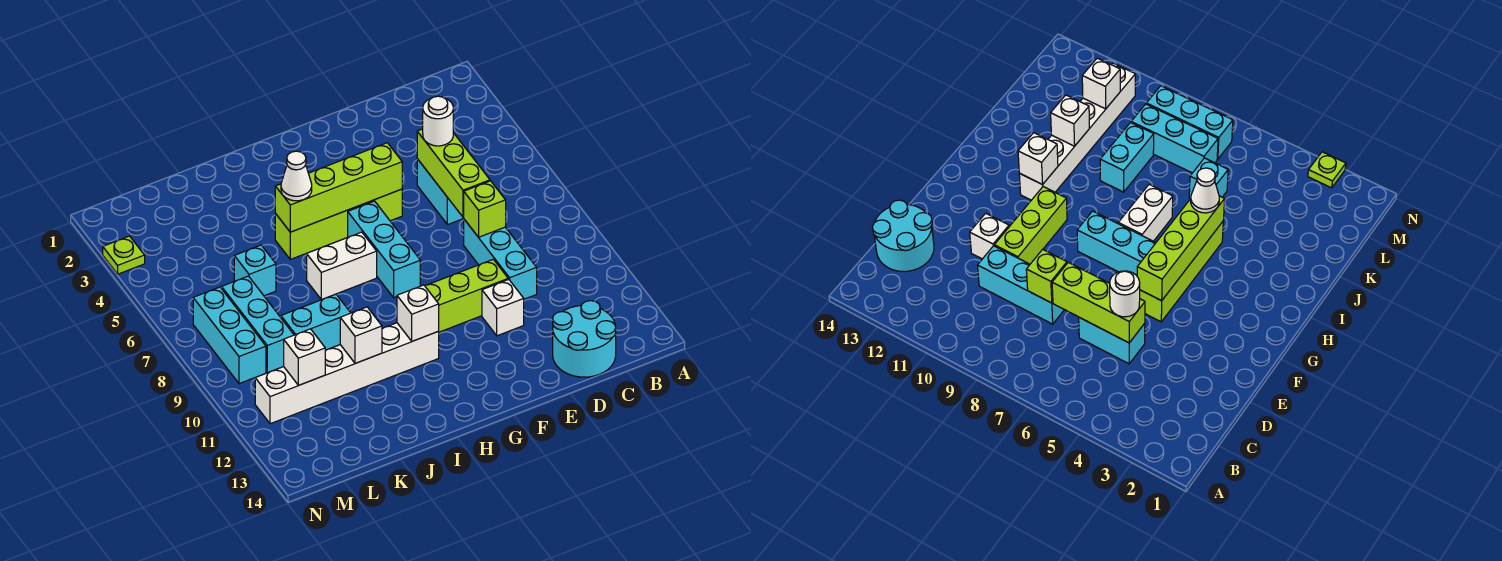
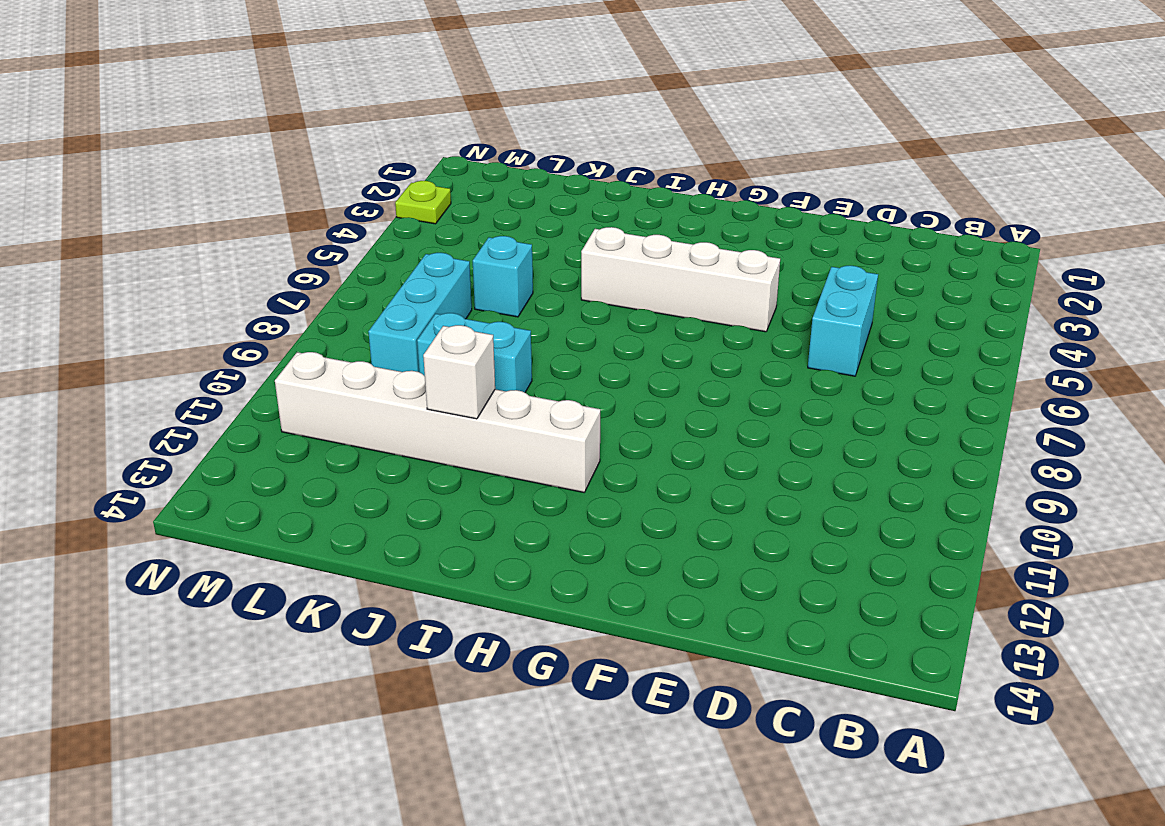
white brick F5:I5 level 1 -> lime brick F5:I5 level 1
none -> cyan round brick C13:D14 level 1
none -> cyan brick D8:D10 level 1
none -> lime brick E10:G10 level 1

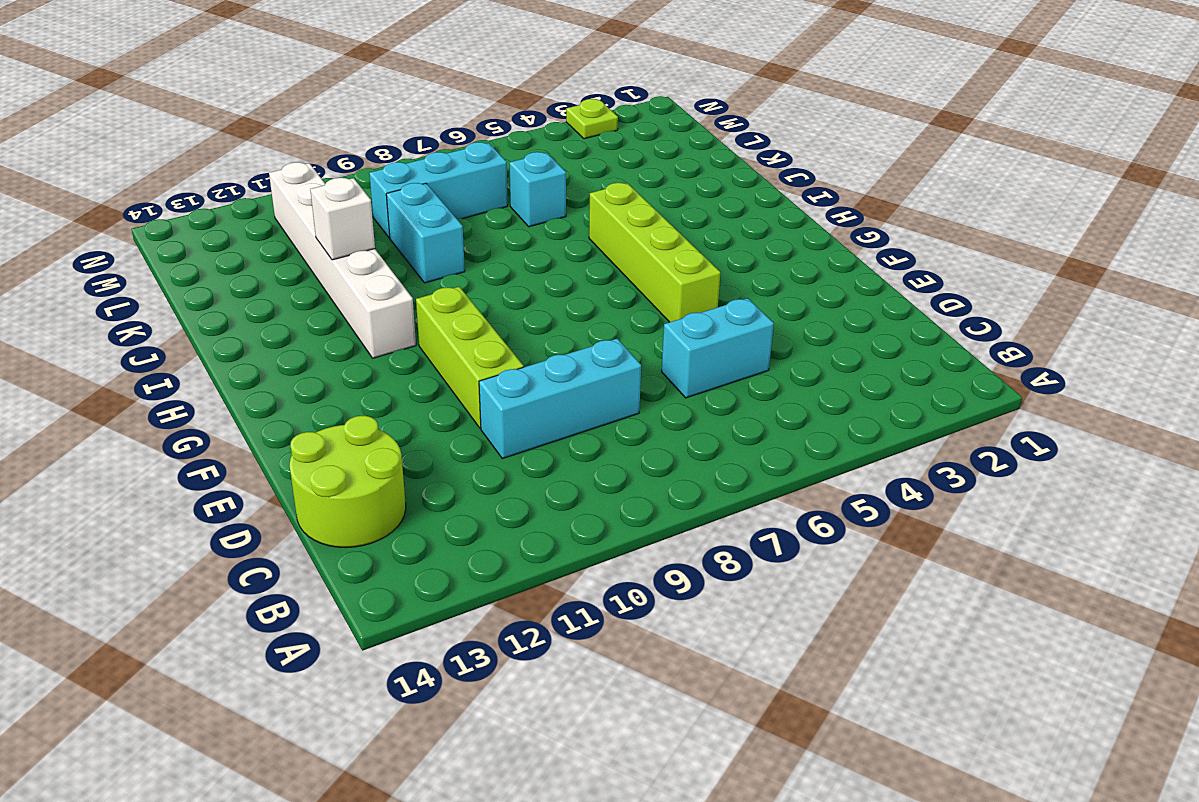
lime round brick C13:D14 level 1 -> cyan round brick C13:D14 level 1
none -> white brick E11 level 1
none -> cyan brick G6:G8 level 1
none -> white brick H7:I7 level 1

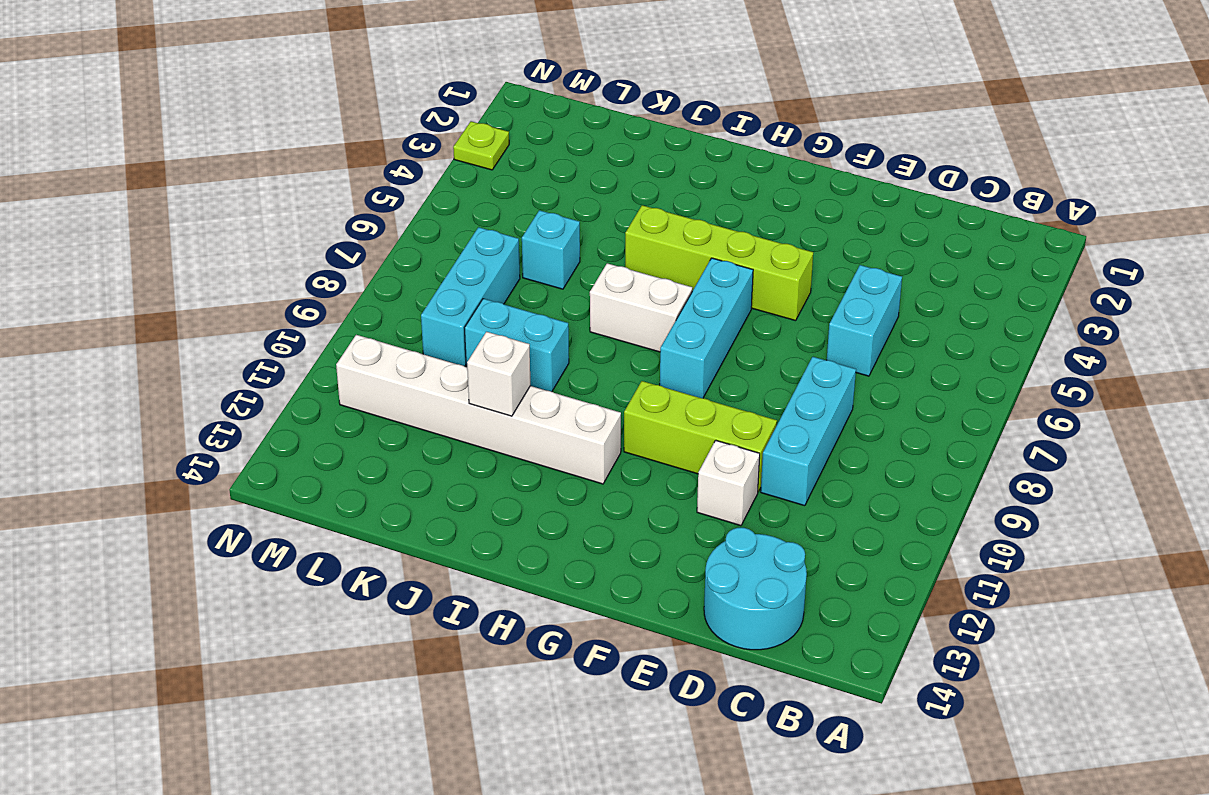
none -> cyan brick M7:M9 level 1
none -> lime brick D5:D7 level 2
none -> lime brick D8 level 2

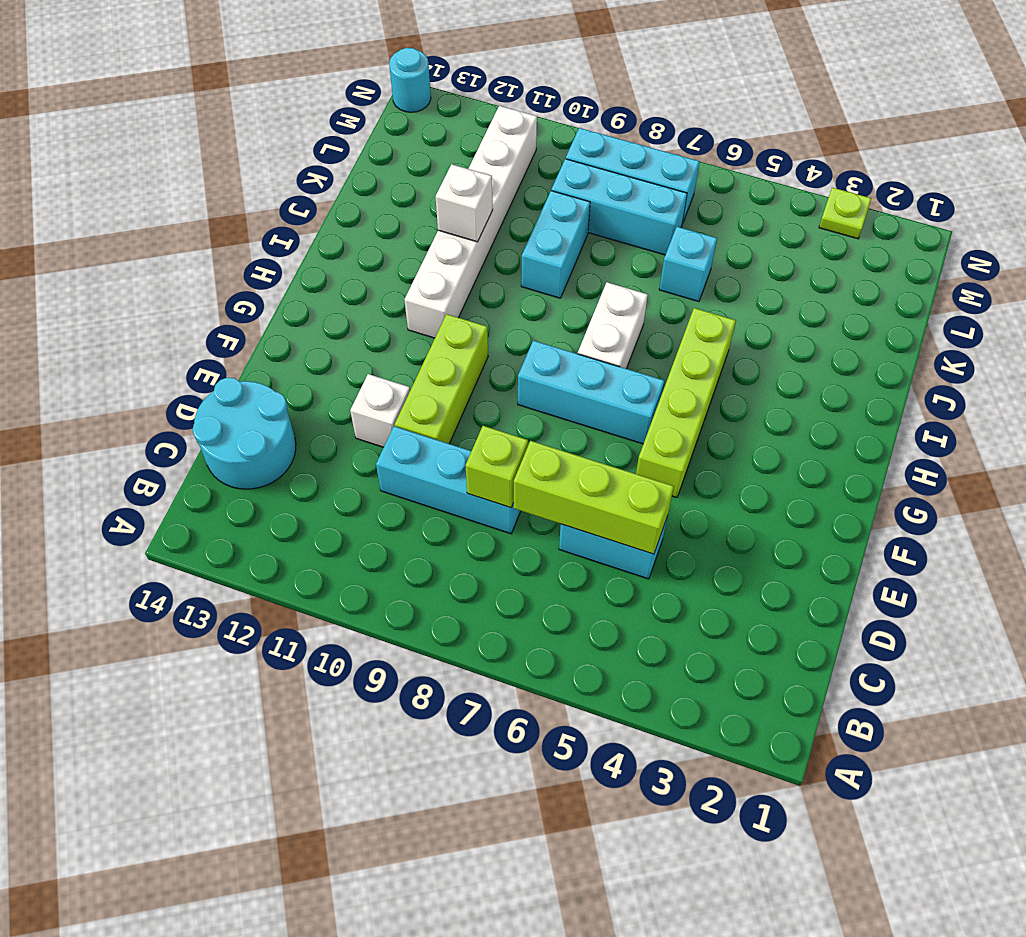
cyan round brick N14 level 1 -> none
none -> lime brick F5:I5 level 2
none -> white brick H11 level 2
none -> white brick L11 level 2

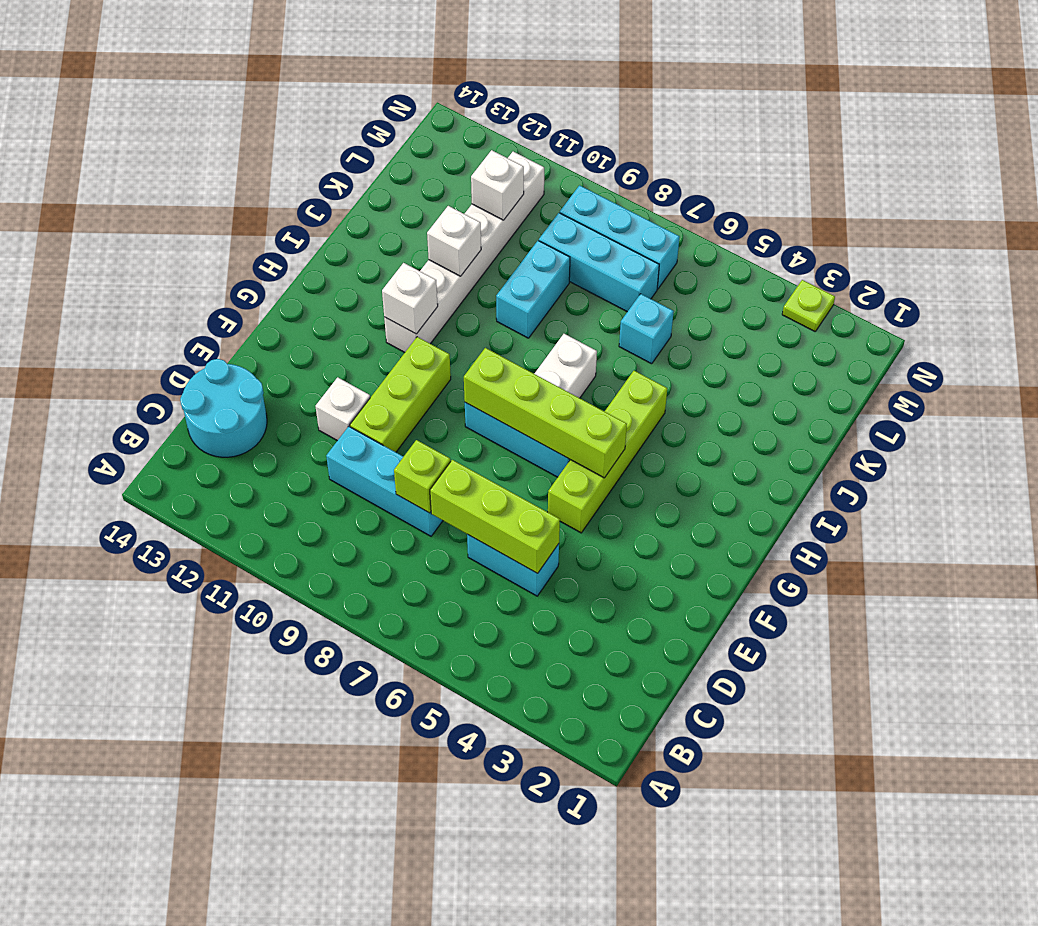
lime brick G5:G8 level 2 -> lime brick F5:I5 level 2
none -> white round brick D5 level 3
none -> white cone I5 level 3

